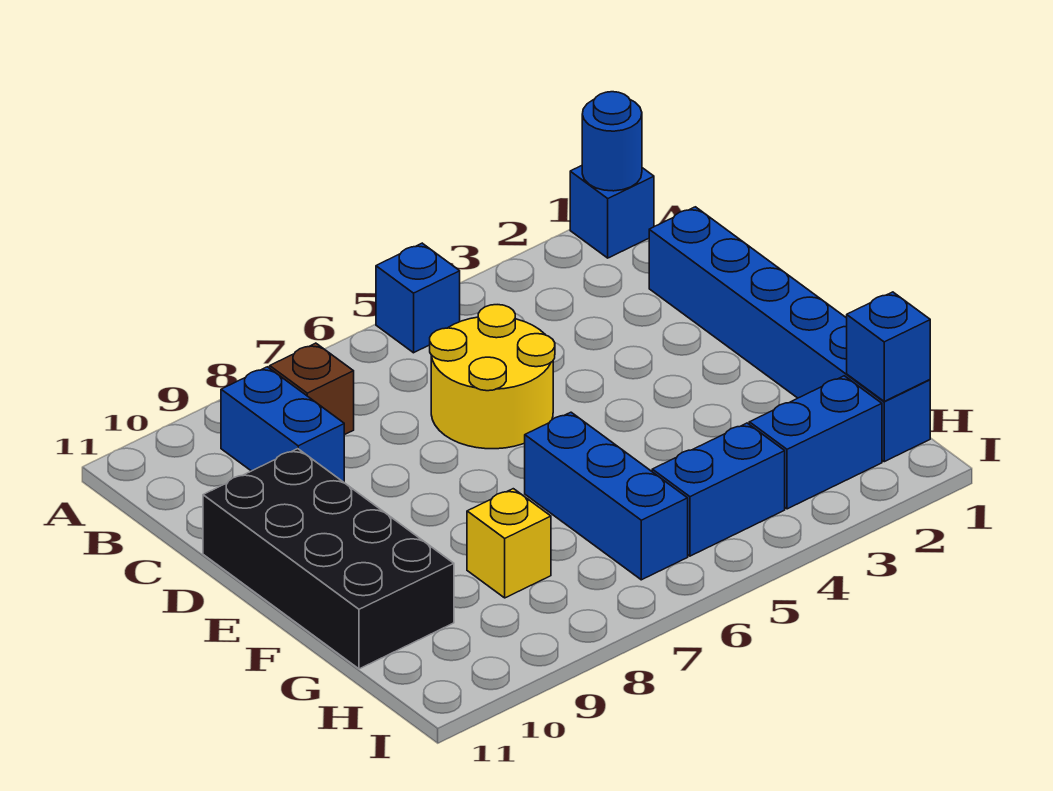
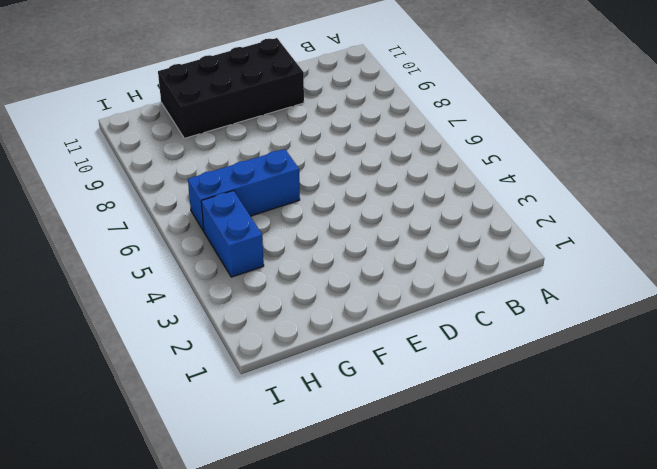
none -> blue brick A1 level 1
none -> blue brick A5 level 1
none -> brown brick B8 level 1

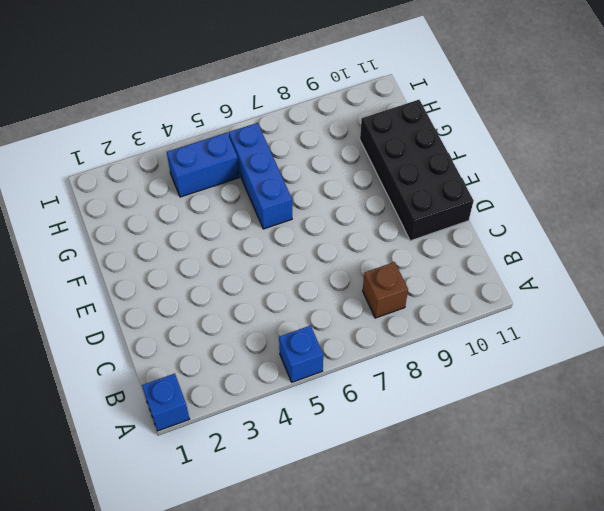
none -> blue brick B9:C9 level 1
none -> blue brick C1:H1 level 1
none -> yellow round brick C5:D6 level 1

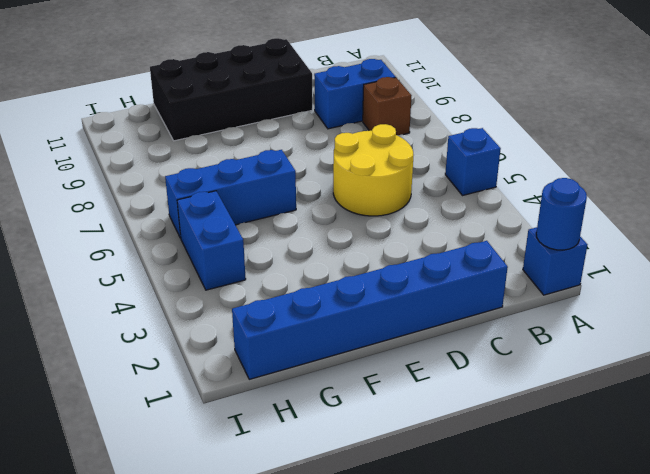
none -> yellow brick G8 level 1
none -> blue brick H2:H3 level 1
none -> blue brick H1 level 2

